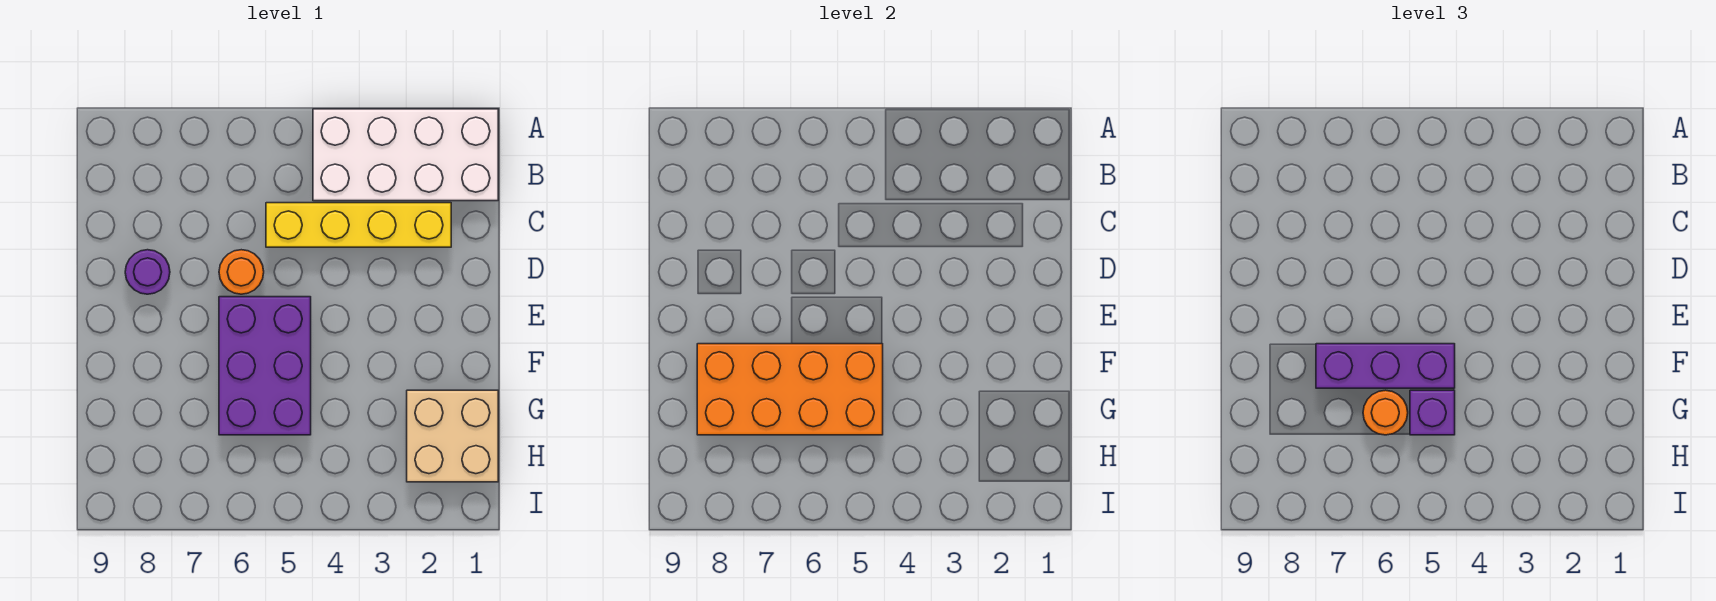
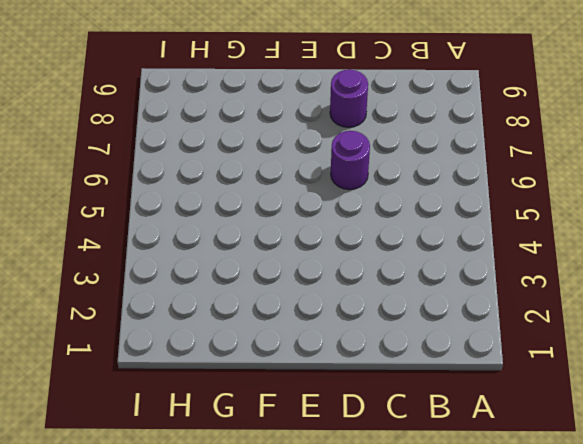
purple round brick D6 level 1 -> orange round brick D6 level 1
none -> white brick A1:B4 level 1
none -> yellow brick C2:C5 level 1

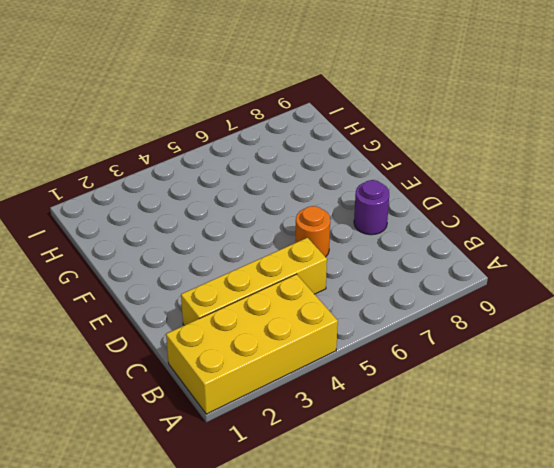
yellow brick A1:B4 level 1 -> white brick A1:B4 level 1
none -> purple brick E5:G6 level 1
none -> tan brick G1:H2 level 1

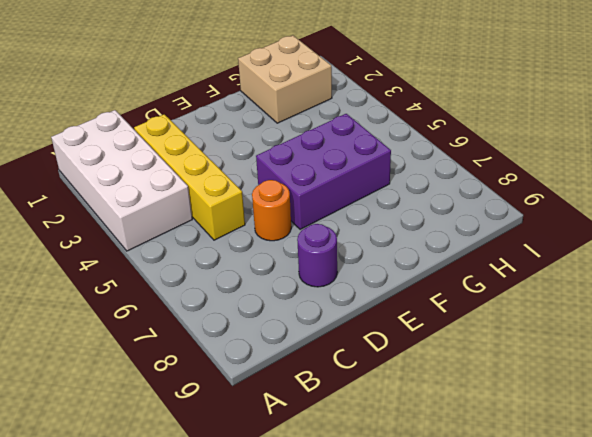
none -> orange brick F5:G8 level 2
none -> purple brick F5:F7 level 3

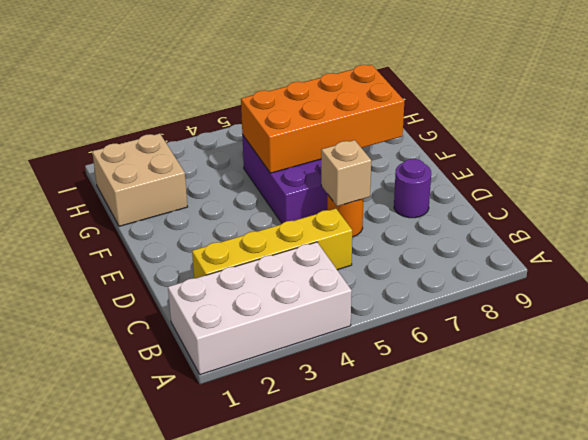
tan brick D6 level 2 -> none
none -> purple brick F5:F7 level 3
none -> purple brick G5 level 3

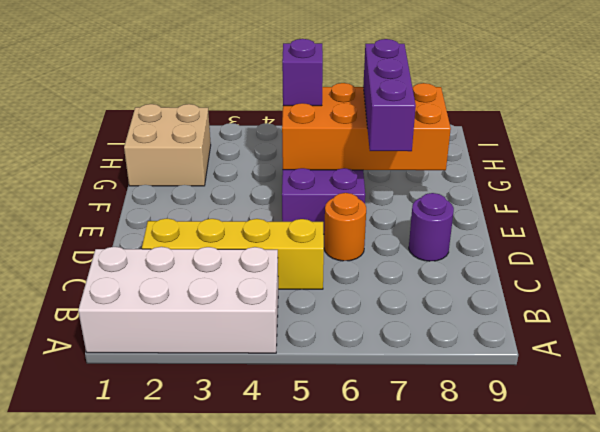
purple brick E7:G7 level 3 -> purple brick F5:F7 level 3
none -> orange round brick G6 level 3

